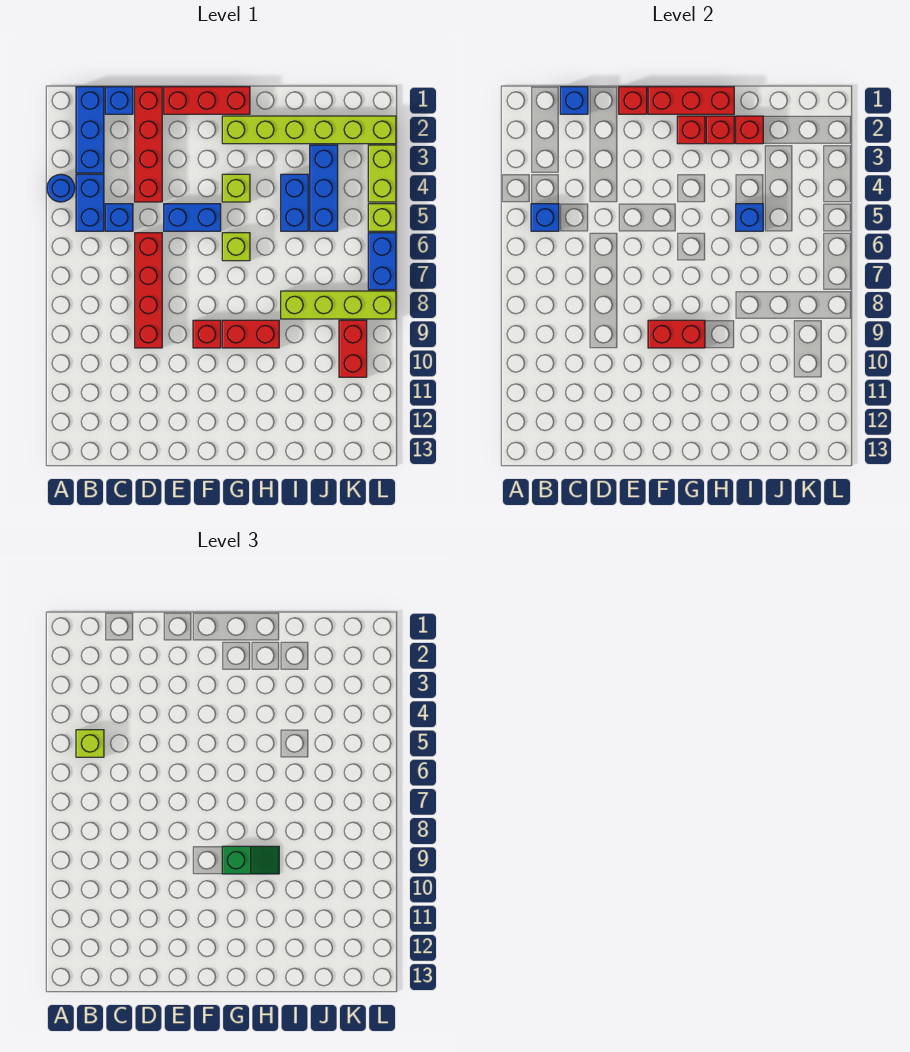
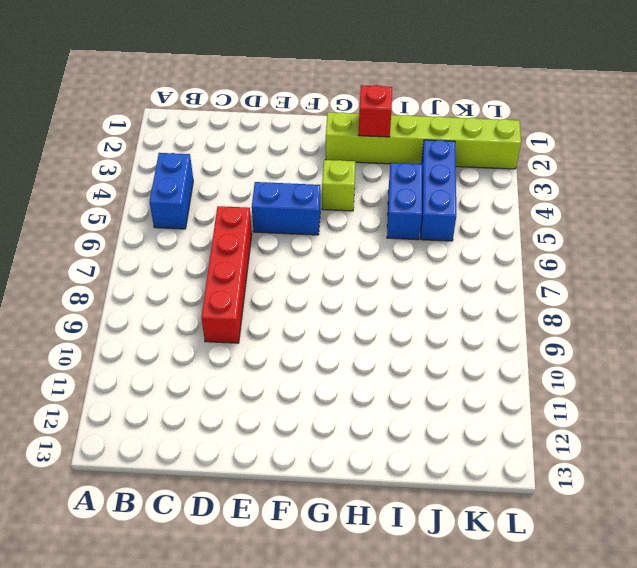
none -> blue round brick A4 level 1
none -> blue brick B1:B3 level 1
none -> blue brick C1 level 1
none -> blue brick C5 level 1

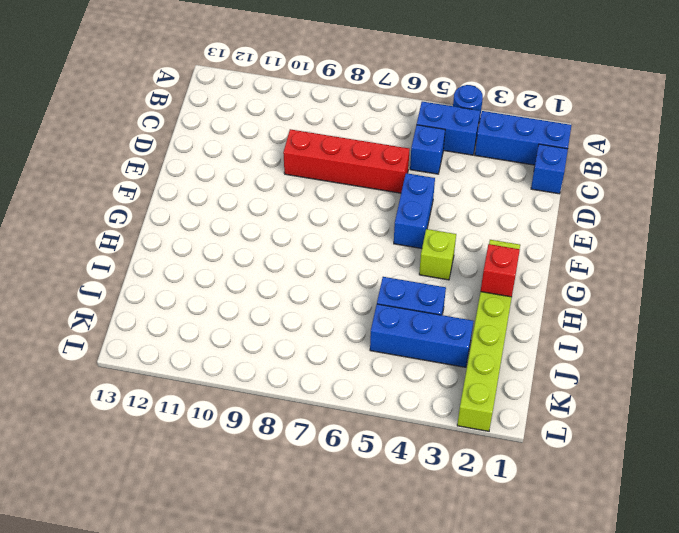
none -> red brick D1:D4 level 1
none -> red brick E1:G1 level 1
none -> red brick F9 level 1
none -> lime brick G6 level 1

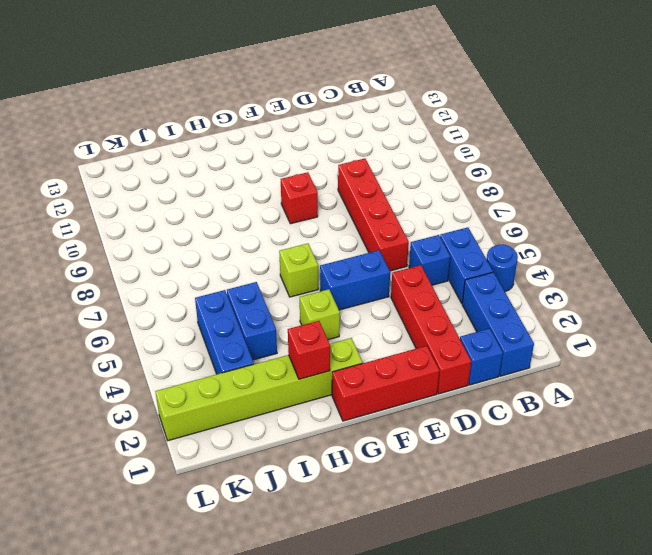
none -> red brick G9:H9 level 1
none -> lime brick I8:L8 level 1
none -> red brick K9:K10 level 1
none -> lime brick L3:L4 level 1

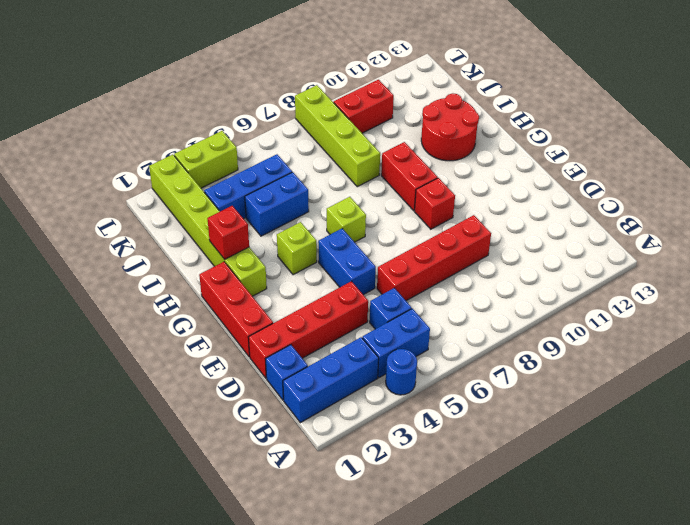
red round brick H11:I12 level 1 -> none
none -> lime brick L5 level 1
none -> blue brick L6:L7 level 1
none -> blue brick B5 level 2
none -> blue brick C1 level 2

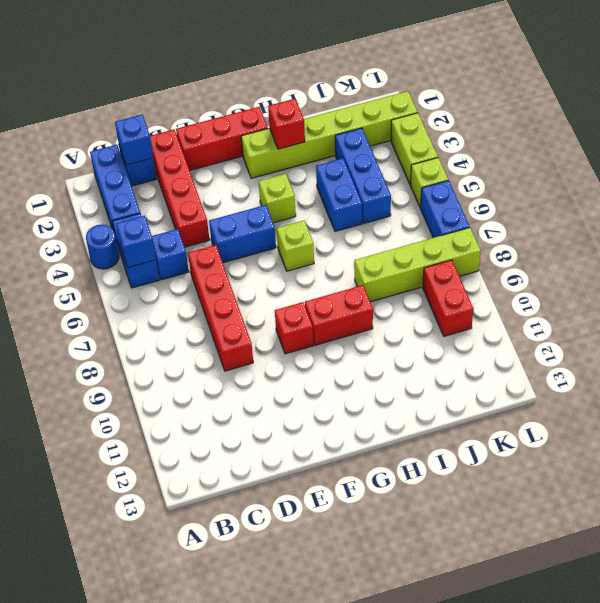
none -> red brick E1 level 2
none -> red brick F1:H1 level 2
none -> red brick F9:G9 level 2
none -> red brick G2 level 2

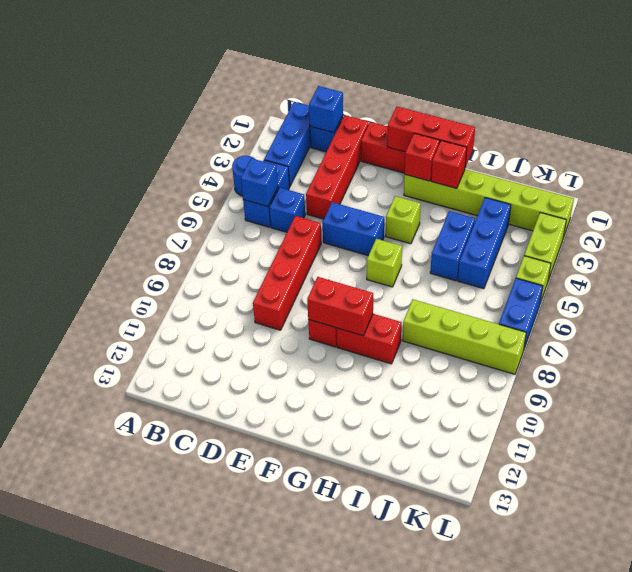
none -> red brick K9:K10 level 1
none -> red brick E1 level 2
none -> red brick I2 level 2
none -> blue brick I5 level 2

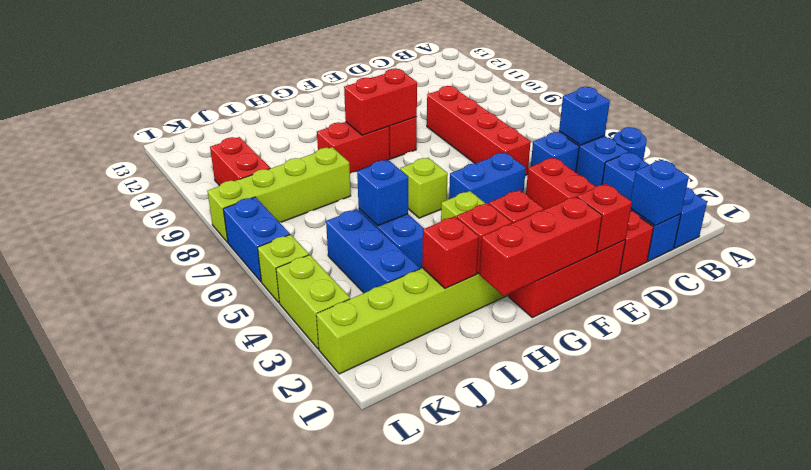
none -> lime brick B5 level 3
none -> green slope G9:H9 level 3 top G

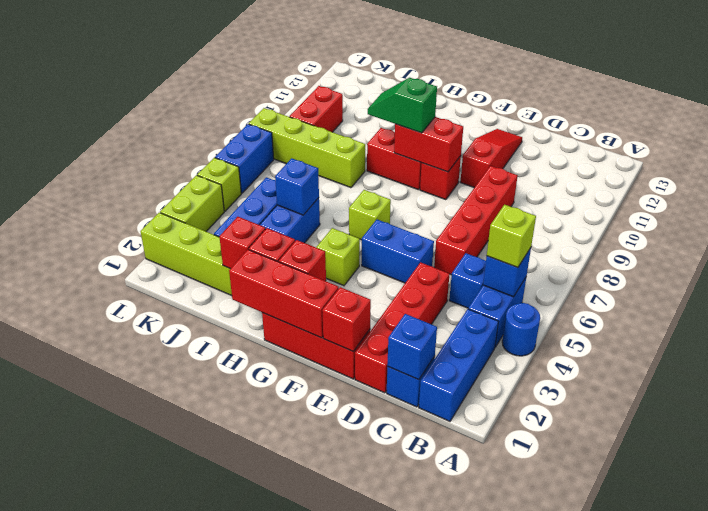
red slope E10:E12 level 1 top 10 -> none

